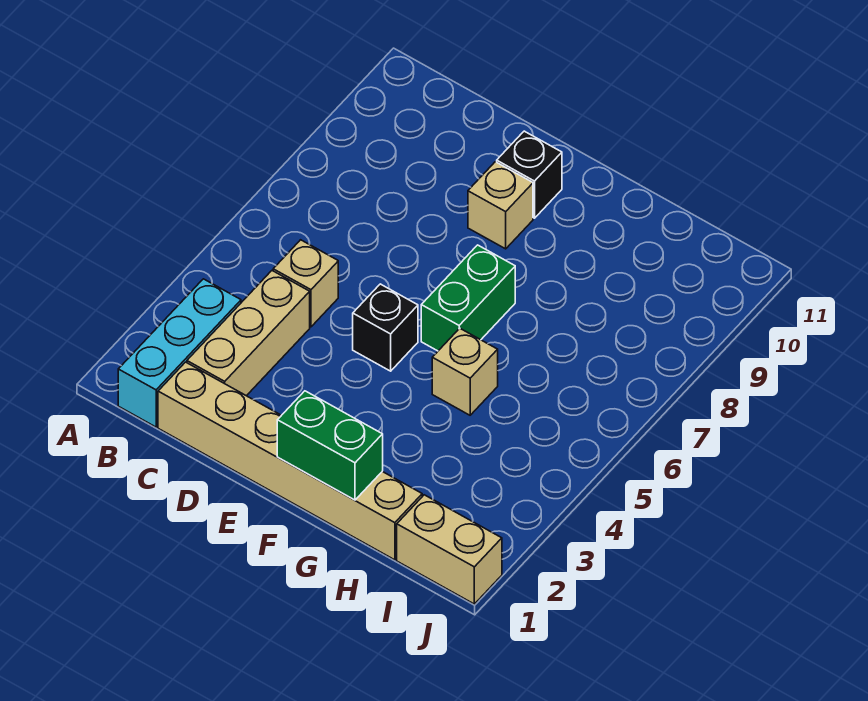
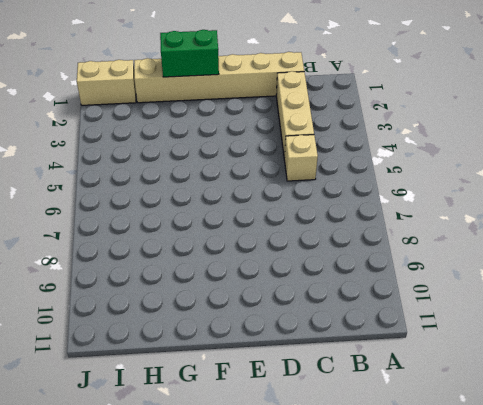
none -> cyan brick B1:B3 level 1
none -> black brick E5 level 1

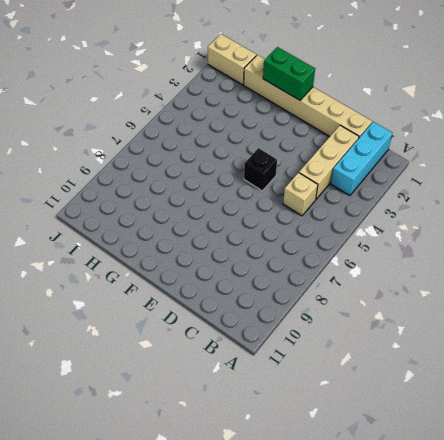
none -> tan brick E9 level 1
none -> black brick E10 level 1

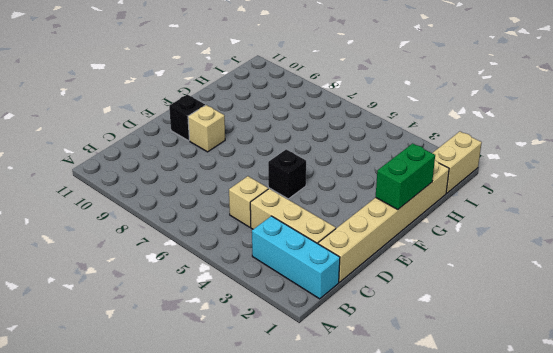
none -> green brick F6:F7 level 1
none -> tan brick G5 level 1

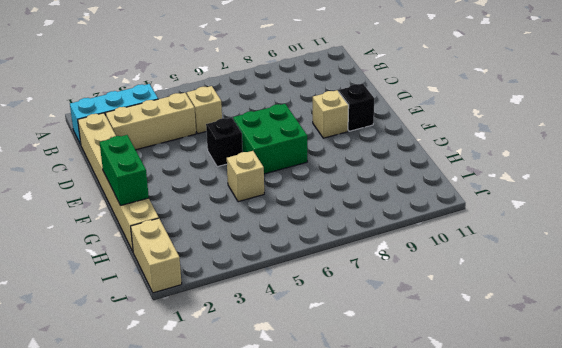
green brick E6:F7 level 1 -> green brick F6:F7 level 1

